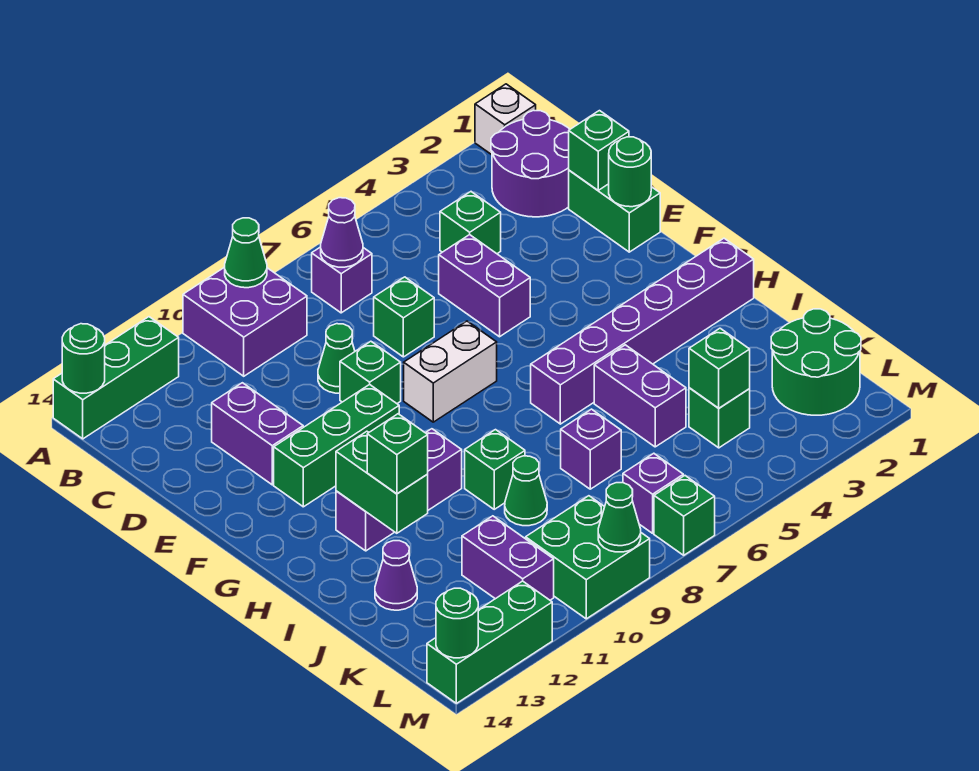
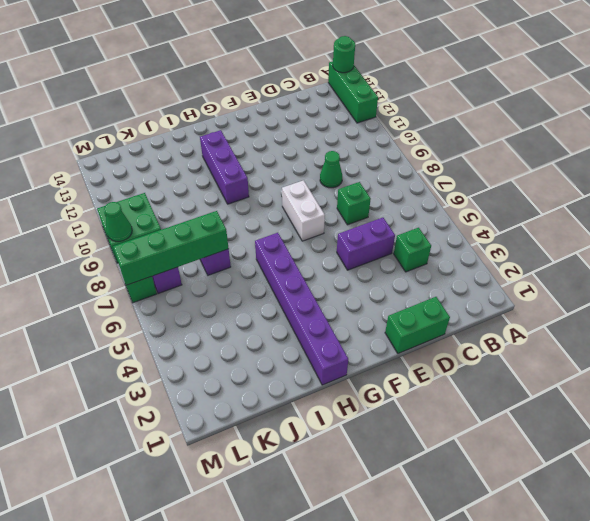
green brick J7:M7 level 2 -> none
none -> white brick A1 level 1
none -> purple brick A9:B10 level 1
none -> purple round brick B1:C2 level 1
none -> purple brick B7 level 1

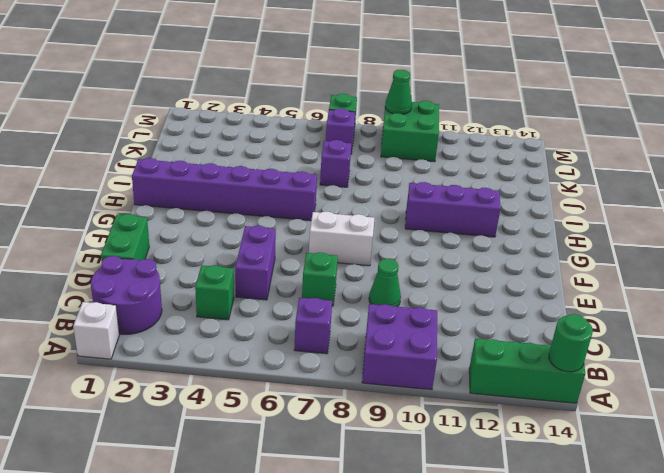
none -> purple brick D12:E12 level 1
none -> green brick E9 level 1
none -> green brick F10:F12 level 1
none -> purple brick I5:J5 level 1

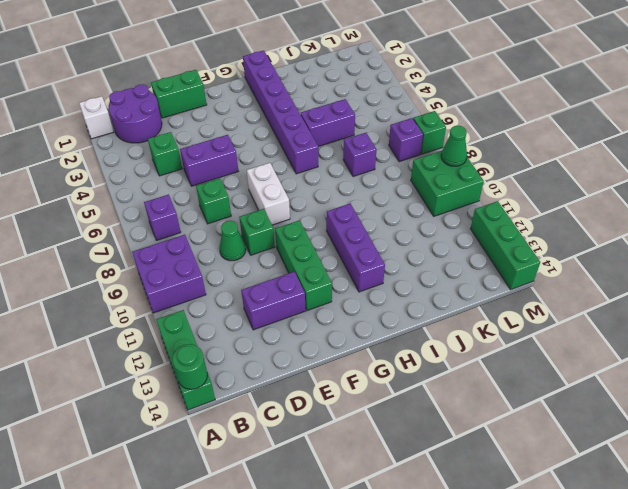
none -> green brick I9 level 1
none -> green cone J9 level 1
none -> purple cone J13 level 1
none -> green round brick K1:L2 level 1

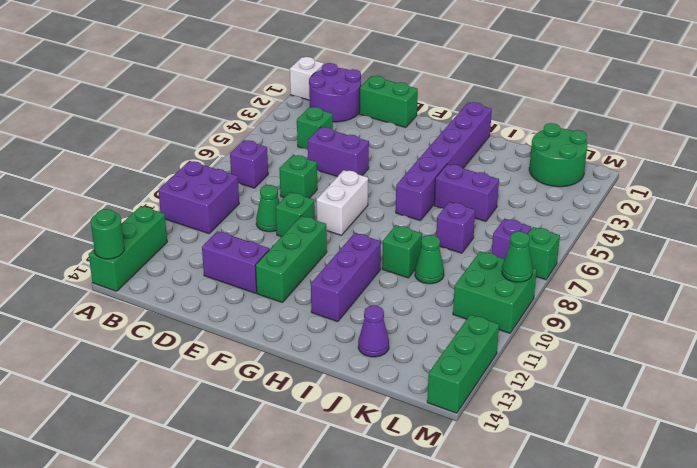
none -> green brick K4 level 1
none -> purple brick K11:L11 level 1
none -> green cone A9 level 2
none -> purple cone B7 level 2

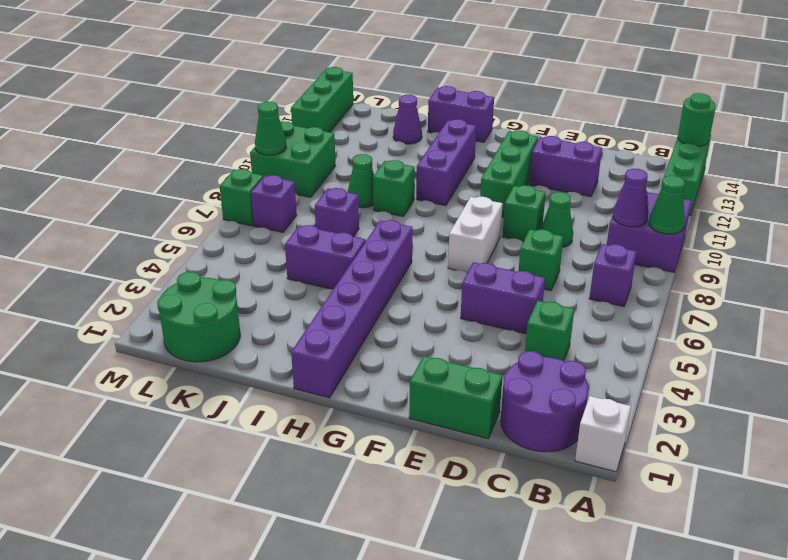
purple cone B9 level 2 -> purple cone B7 level 2
purple brick H14:I14 level 1 -> purple brick K11:L11 level 1
none -> green brick K4 level 1
none -> green brick D1 level 2
none -> green round brick E1 level 2
none -> green brick H12:I12 level 2

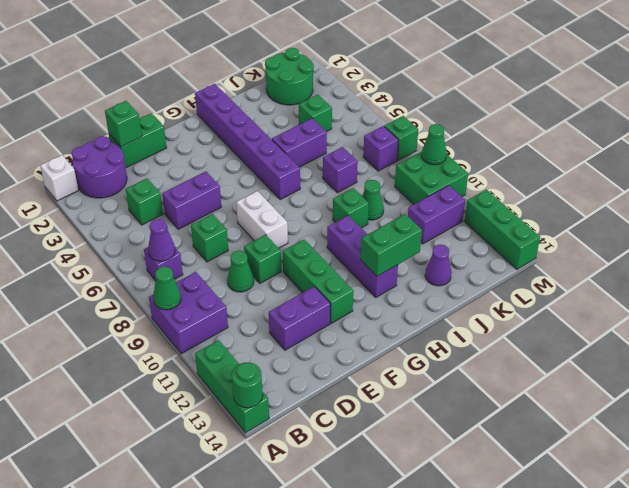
none -> green round brick E1 level 2
none -> green brick K4 level 2
none -> green round brick M14 level 2
none -> green brick I12 level 3

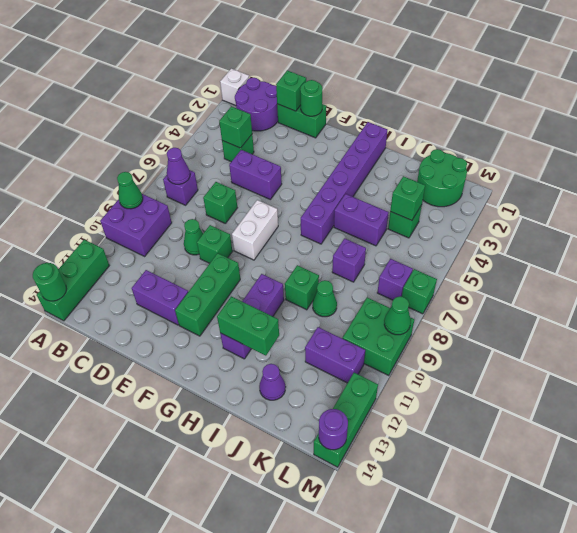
green brick C4 level 2 -> green brick I12 level 3
purple round brick M14 level 2 -> green round brick M14 level 2

